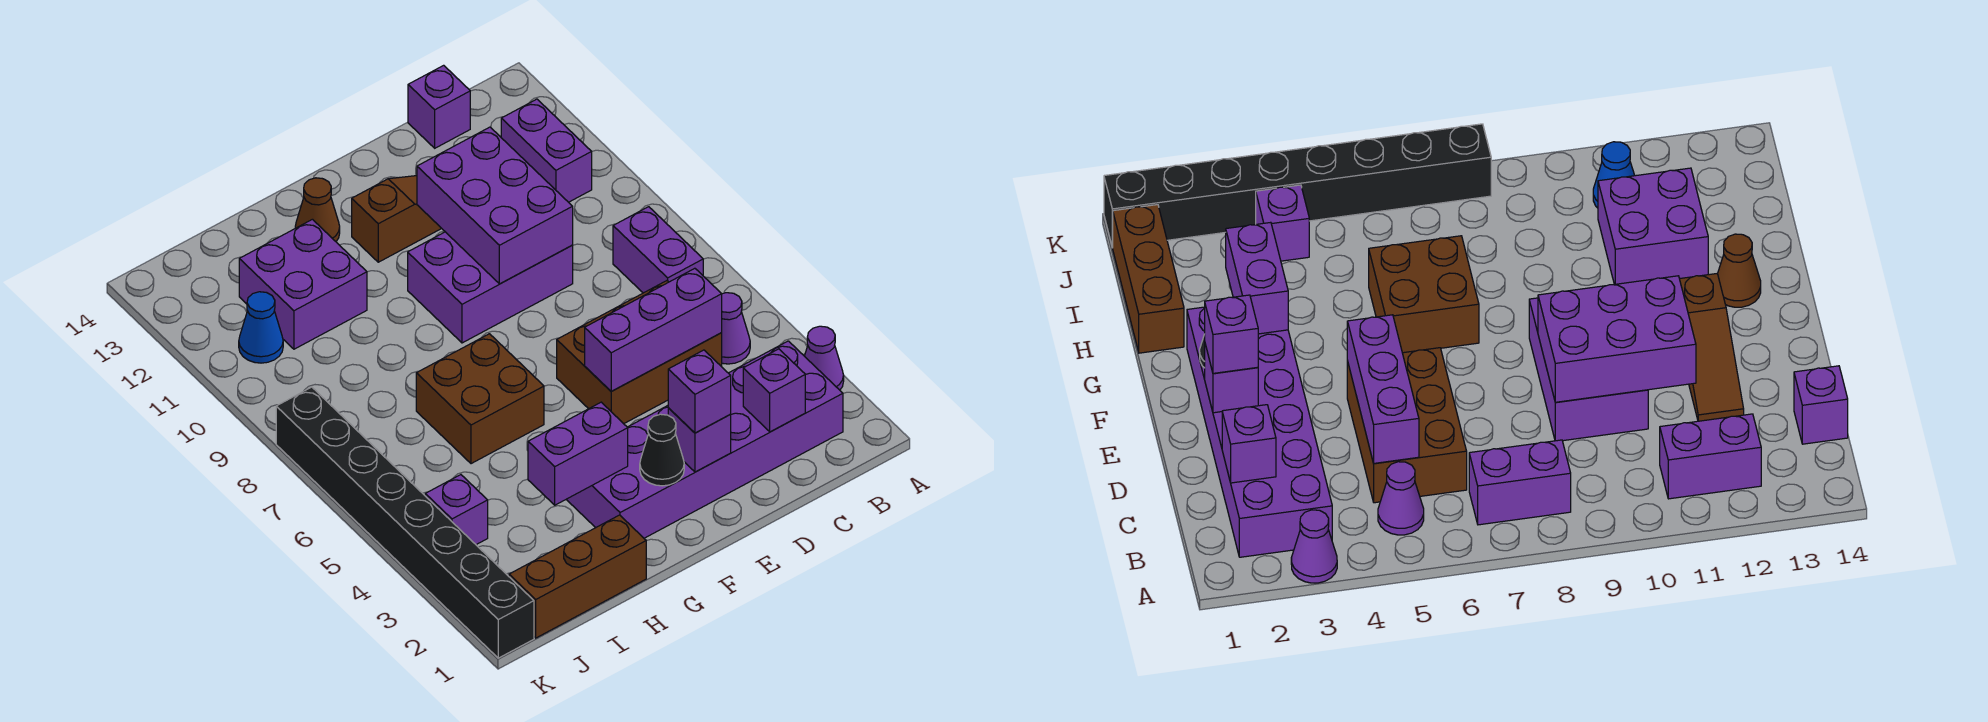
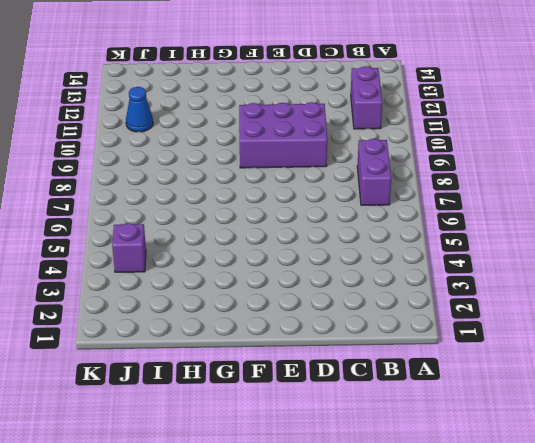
none -> purple cone A3 level 1
none -> purple brick B2:G3 level 1
none -> purple cone B5 level 1

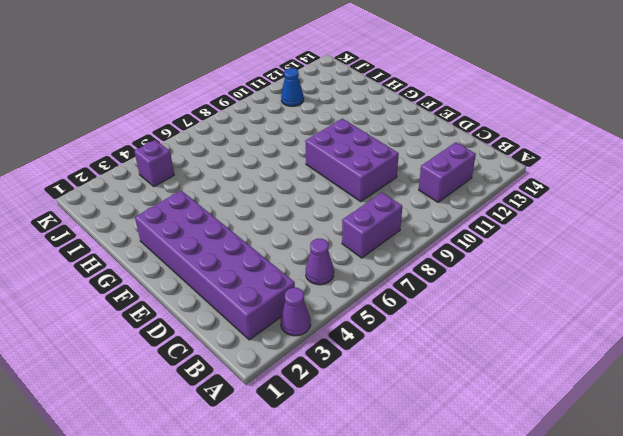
none -> brown brick C5:E6 level 1
none -> purple brick C14 level 1
none -> brown slope D12:F12 level 1 top F

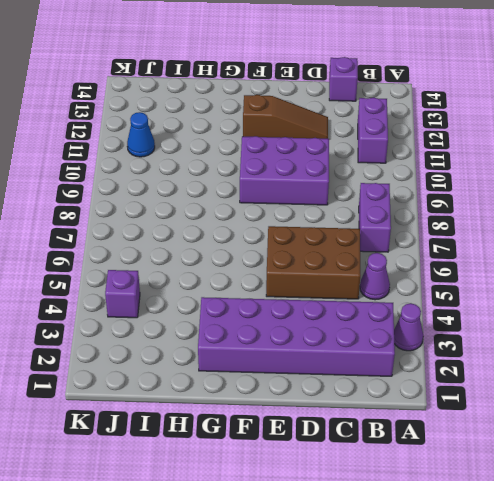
none -> brown brick G6:H7 level 1
none -> brown cone G13 level 1
none -> brown brick H1:J1 level 1

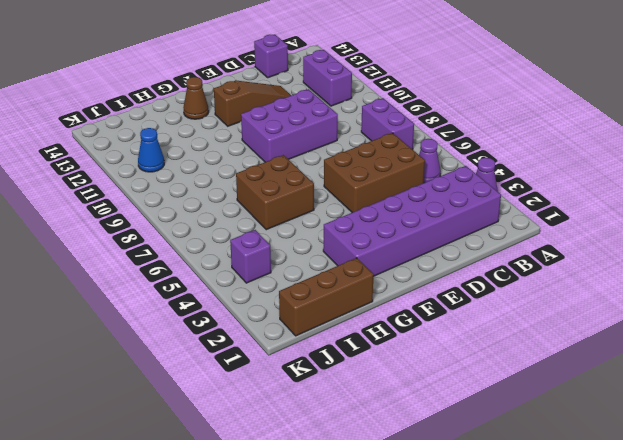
none -> purple brick H11:I12 level 1
none -> black brick K1:K8 level 1
none -> purple brick C2 level 2

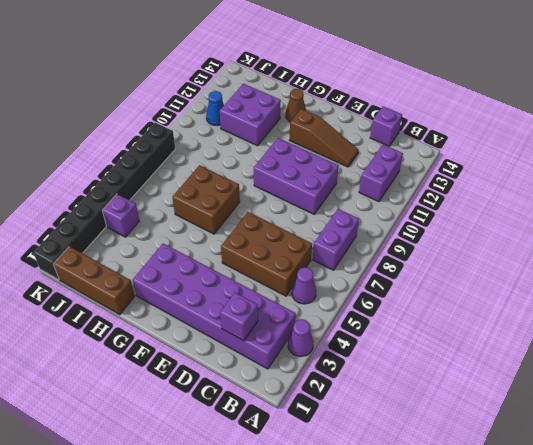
none -> purple brick C5:E5 level 2
none -> purple brick D9:E11 level 2
none -> purple brick E2 level 2

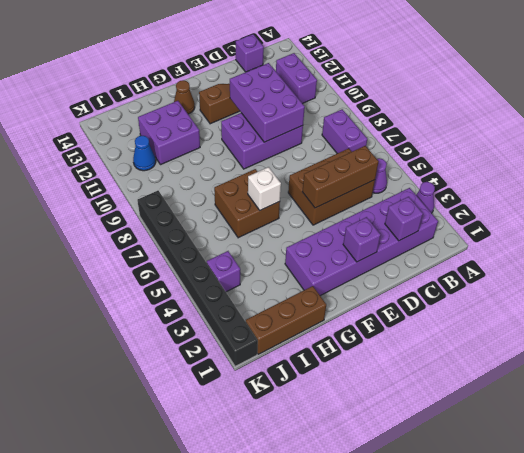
brown brick C5:E5 level 2 -> purple brick C5:E5 level 2
white brick G6 level 2 -> none
none -> black cone F2 level 2
none -> purple brick G3:H3 level 2
none -> purple brick E2 level 3

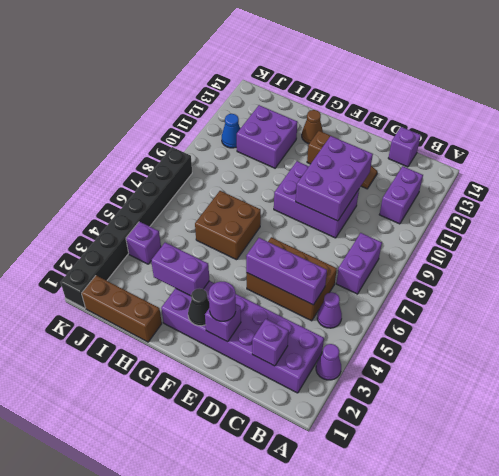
purple round brick E2 level 3 -> purple brick E2 level 3

